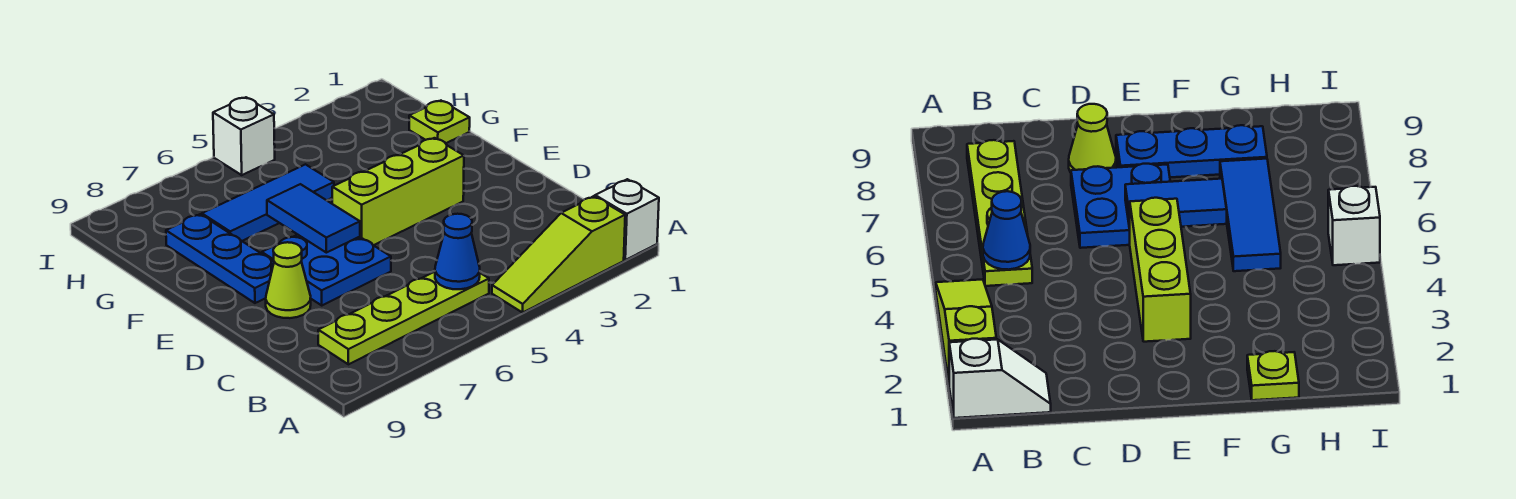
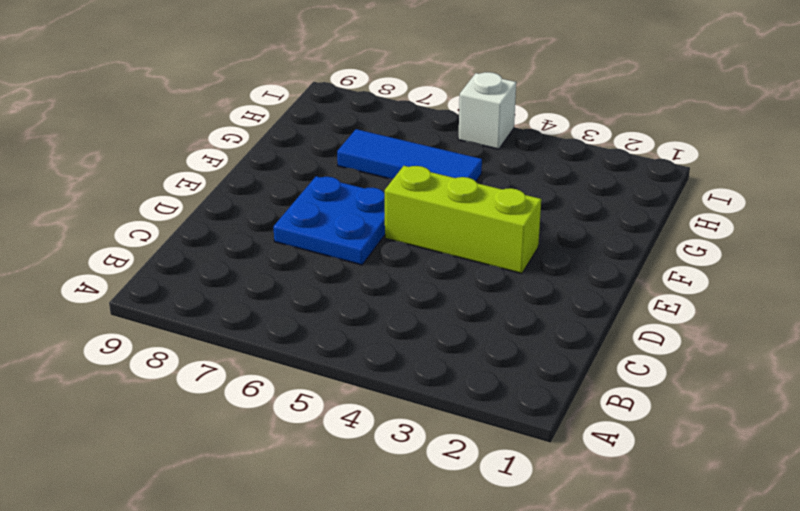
none -> white slope A1:B1 level 1 top A
none -> lime slope A2:A4 level 1 top 2
none -> lime plate B5:B8 level 1

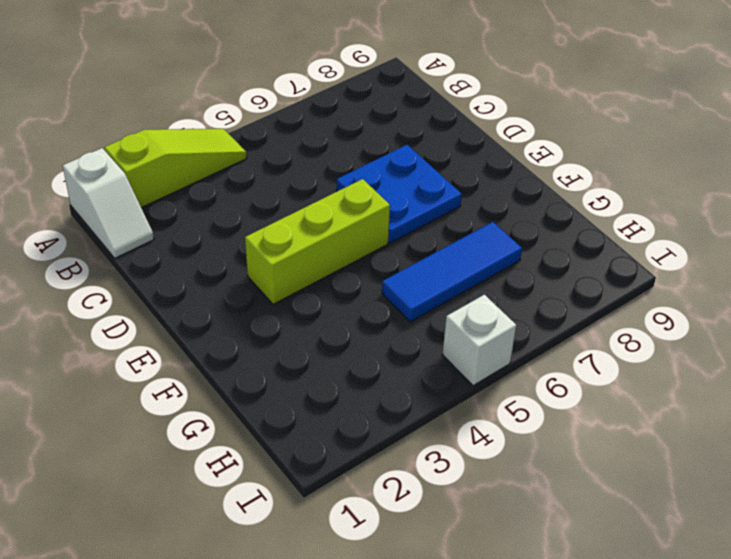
none -> lime plate B5:B8 level 1
none -> lime cone D8 level 1
none -> blue plate E8:G8 level 1

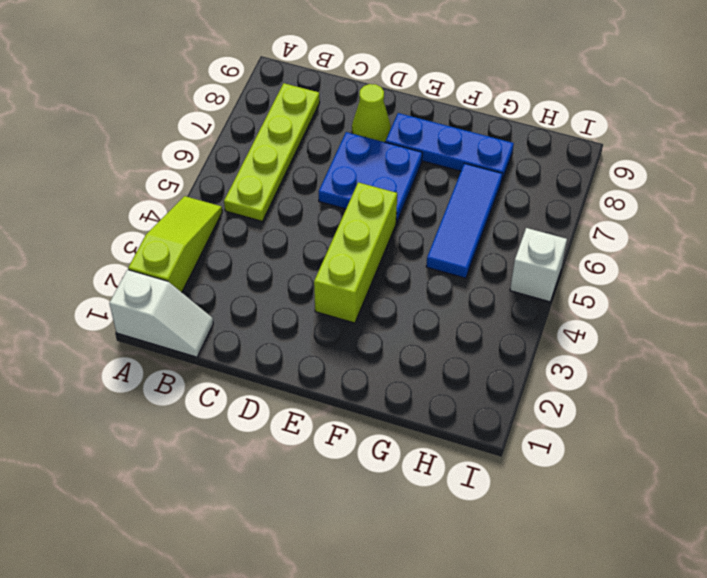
none -> lime plate G1 level 1
none -> blue cone B5 level 2
none -> blue tile E6:F6 level 2

